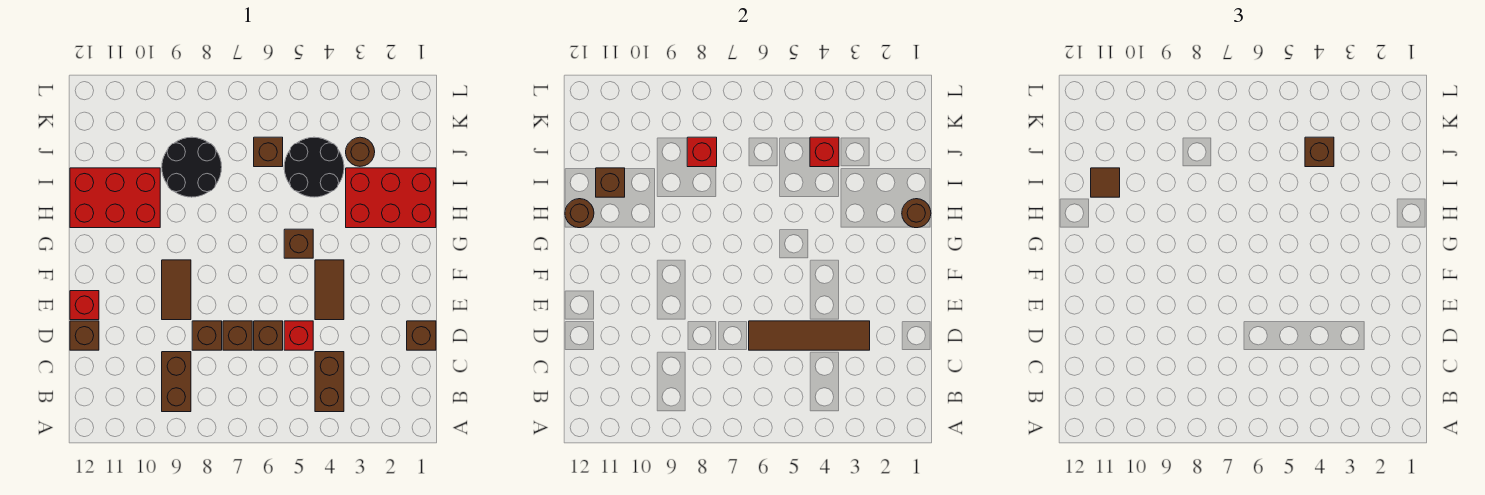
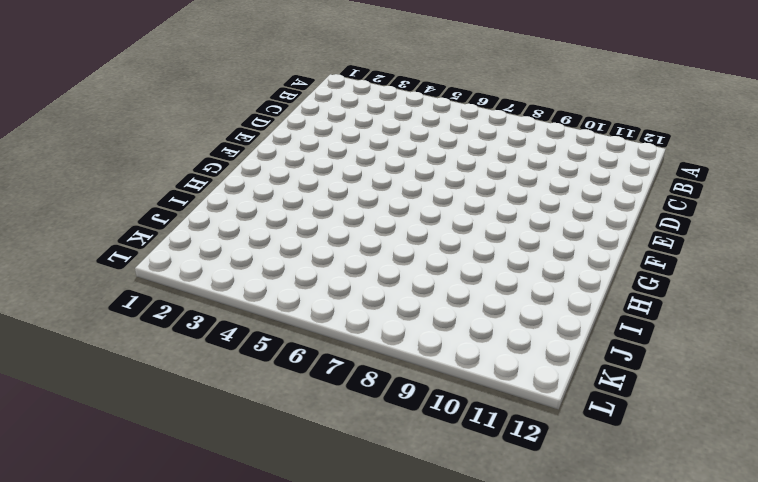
none -> brown brick B4:C4 level 1
none -> brown brick B9:C9 level 1
none -> brown brick D1 level 1

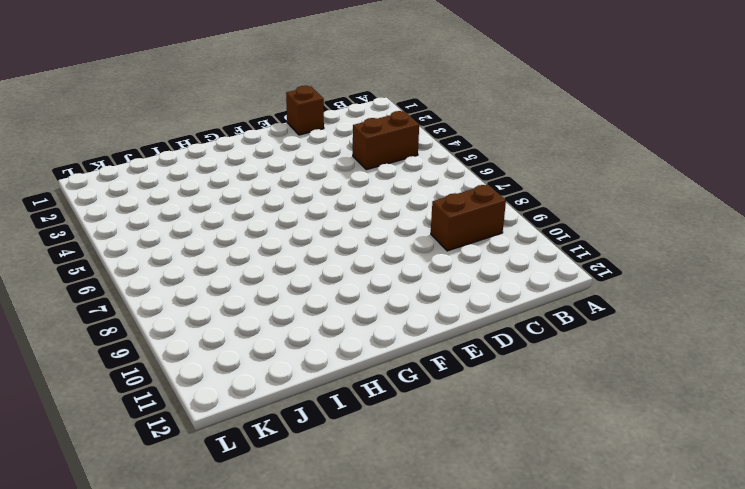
none -> red brick D5 level 1
none -> brown brick D6 level 1
none -> brown brick D7 level 1

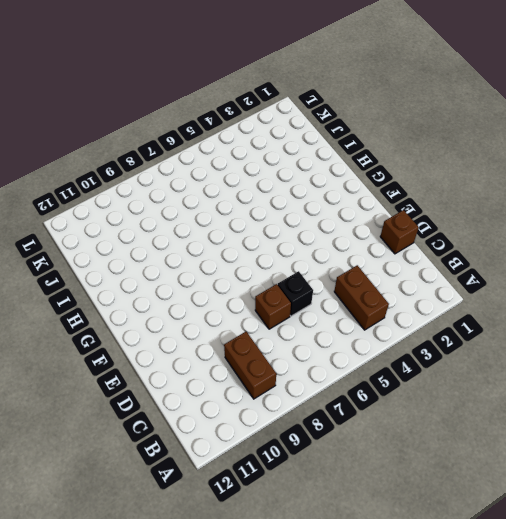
black brick D6 level 1 -> brown brick D6 level 1
none -> red brick D5 level 1
none -> brown brick D8 level 1
none -> brown brick D12 level 1

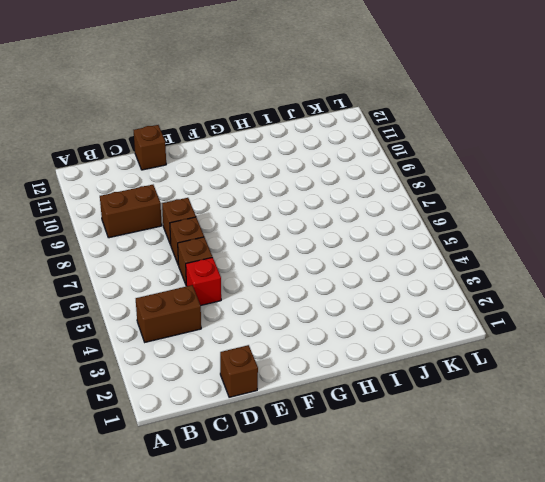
none -> brown tile E4:F4 level 1
none -> brown tile E9:F9 level 1
none -> red brick E12 level 1

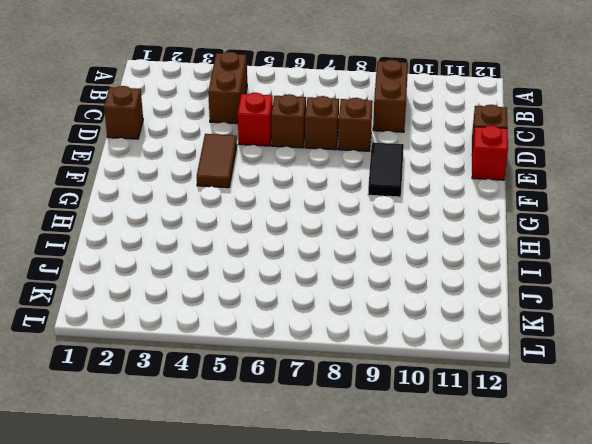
black tile E9:F9 level 1 -> brown tile E9:F9 level 1
none -> brown brick G5 level 1
none -> red brick H1:I3 level 1
none -> red brick H10:I12 level 1

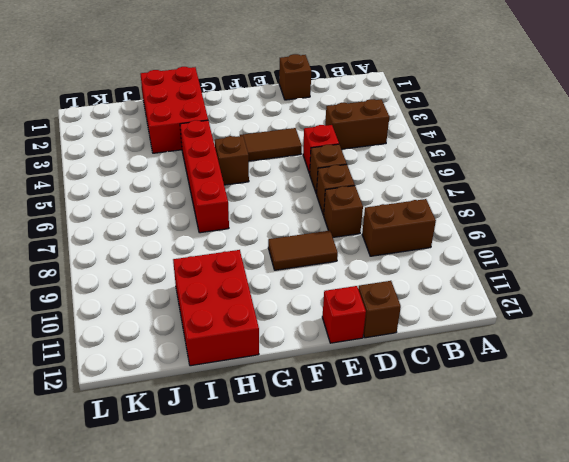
red brick H4:H7 level 1 -> none
none -> black round brick I4:J5 level 1
none -> black round brick I8:J9 level 1
none -> brown round brick J3 level 1

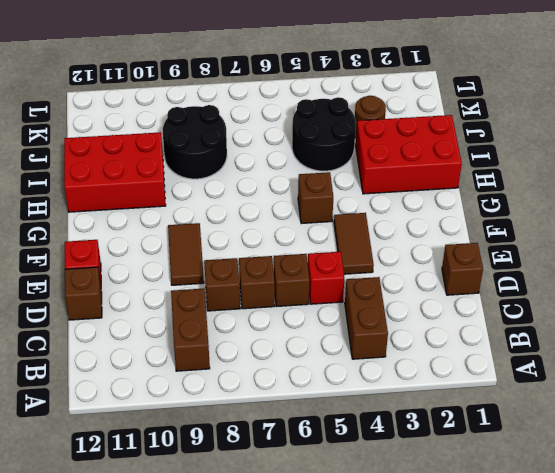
none -> brown brick J6 level 1
none -> brown tile D3:D6 level 2
none -> brown round brick H1 level 2

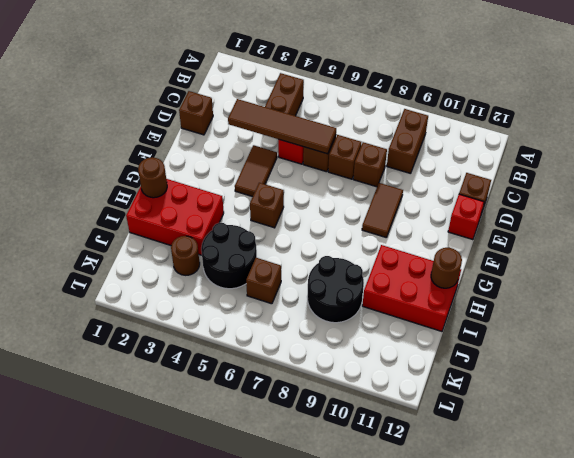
none -> brown brick I11 level 2
none -> red brick J4 level 2
none -> red brick J8 level 2

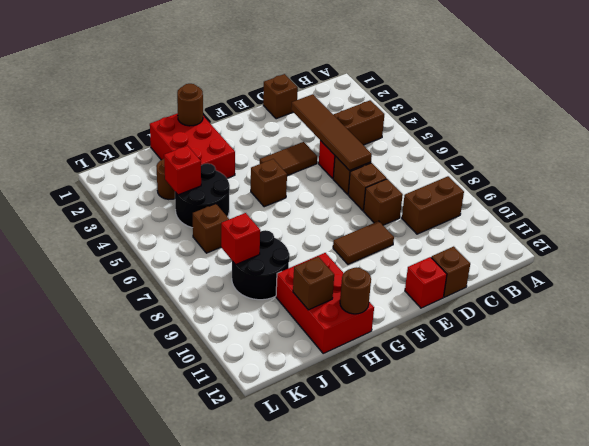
none -> brown tile I11 level 3
none -> brown brick J4 level 3

